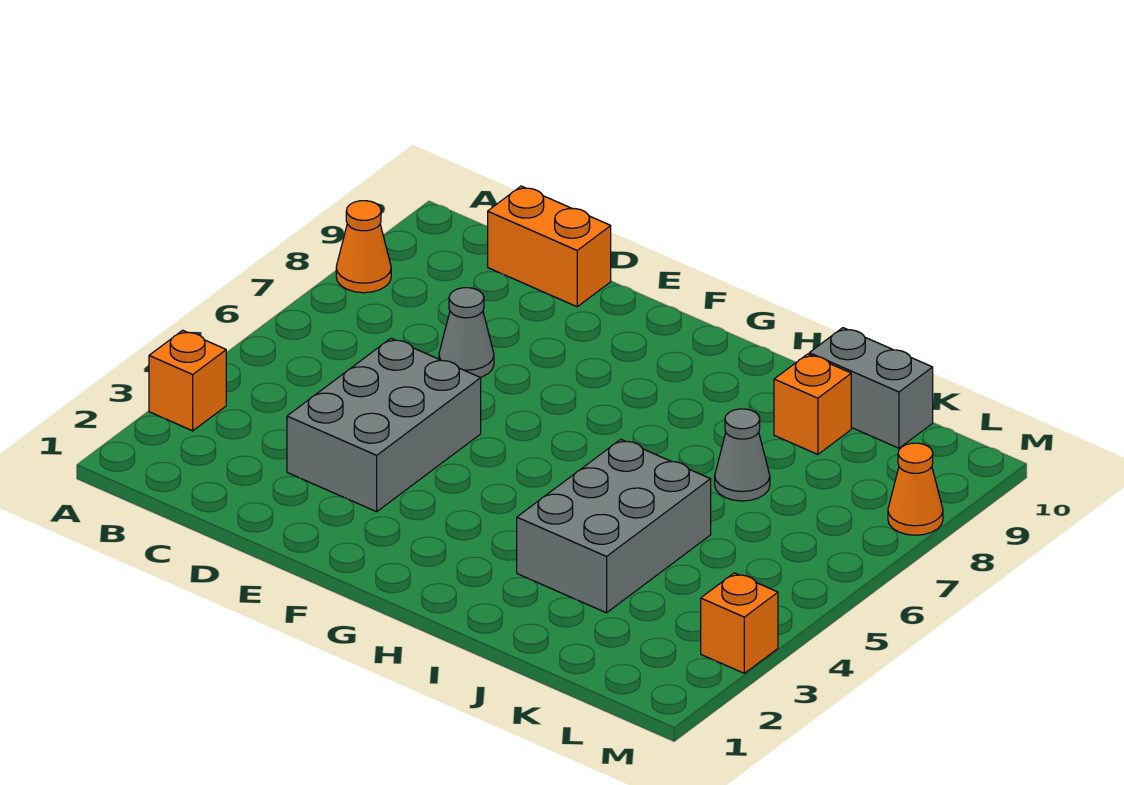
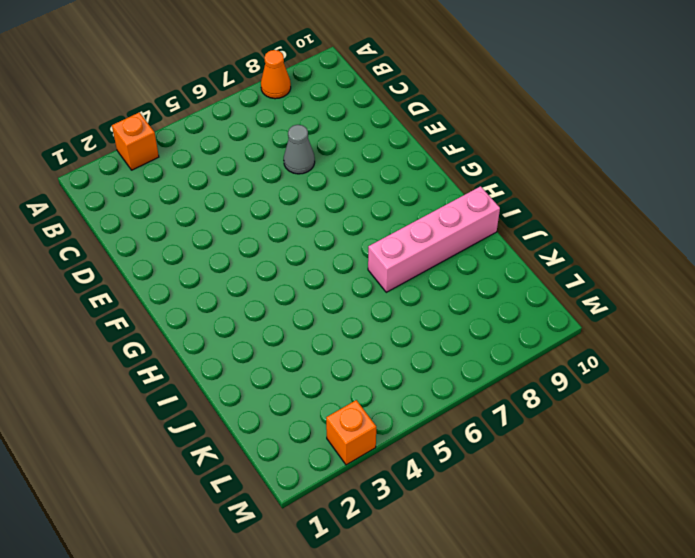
pink brick I7:I10 level 1 -> none
none -> orange brick C10:D10 level 1
none -> grey brick D3:E5 level 1

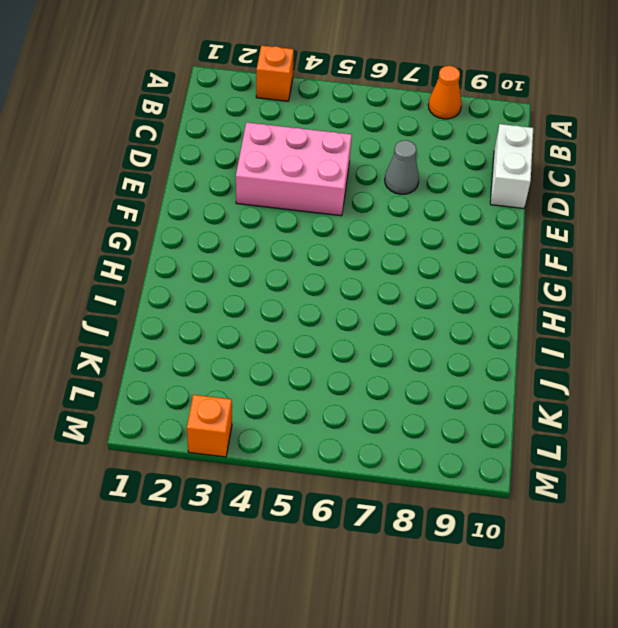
white brick C10:D10 level 1 -> orange brick C10:D10 level 1
pink brick D3:E5 level 1 -> grey brick D3:E5 level 1
none -> grey brick I3:J5 level 1
none -> grey cone J7 level 1

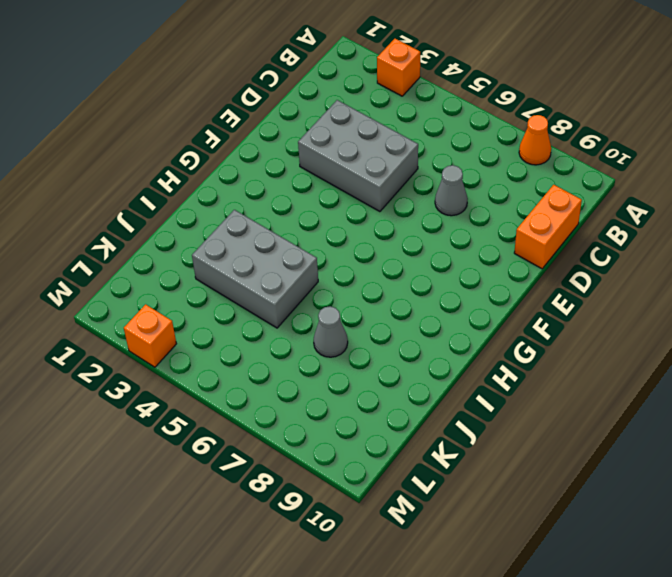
none -> orange brick J9 level 1
none -> grey brick J10:K10 level 1

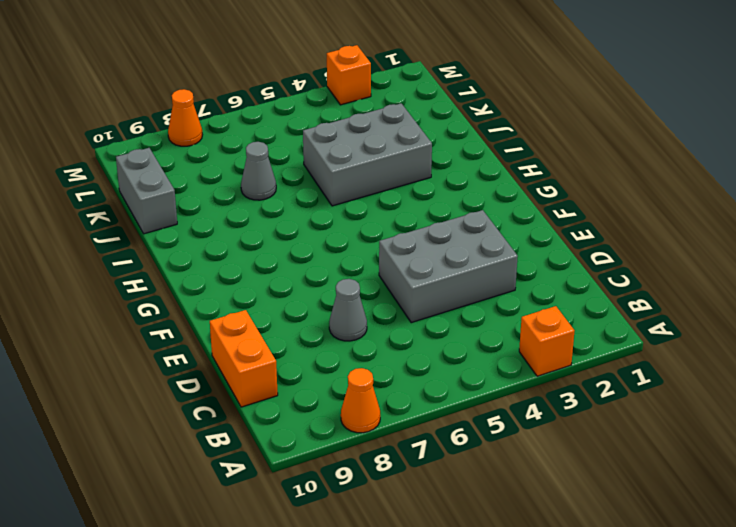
none -> orange brick J9 level 1

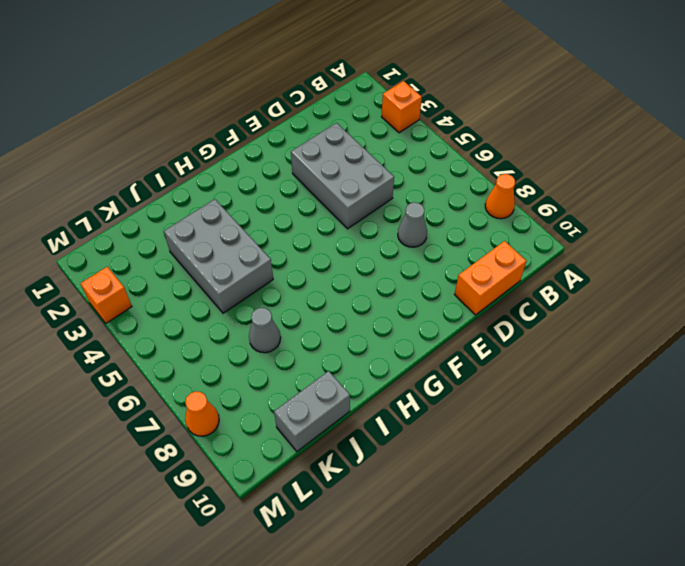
none -> orange brick J9 level 1

